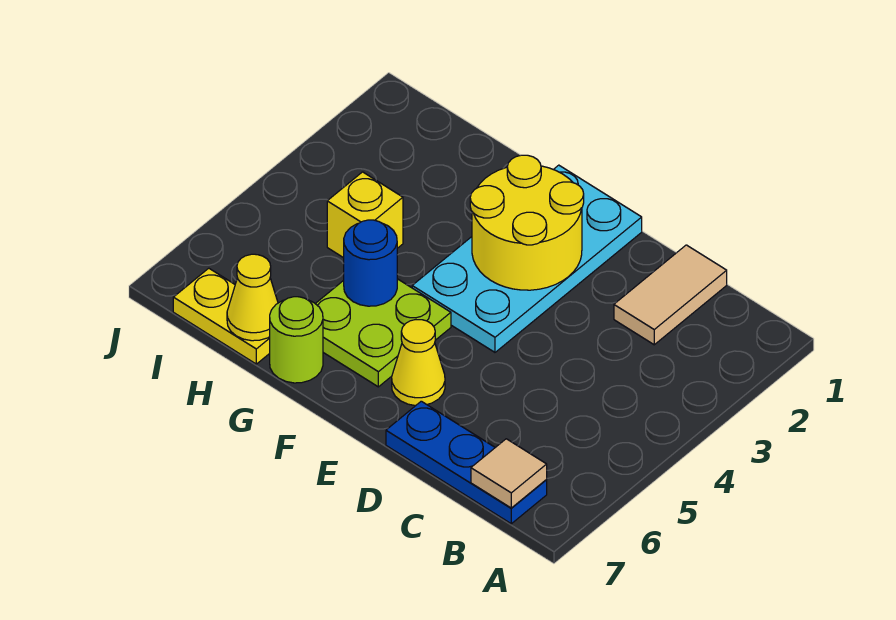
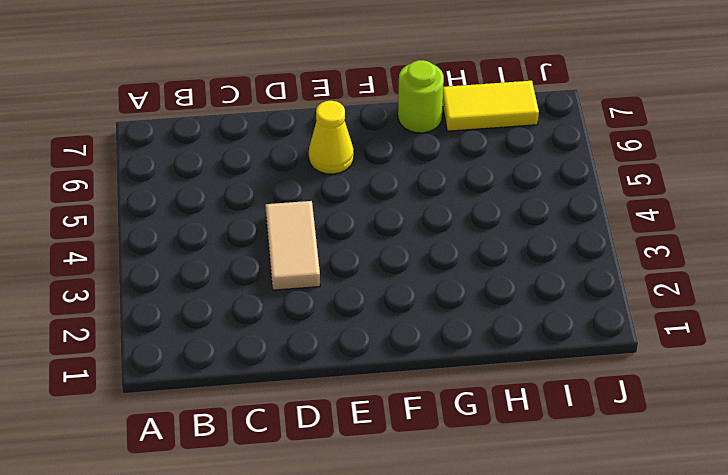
tan tile D3:D4 level 1 -> tan tile C1:C2 level 1
yellow tile H7:I7 level 1 -> yellow plate H7:I7 level 1
none -> blue plate B7:D7 level 1
none -> cyan plate E1:F4 level 1
none -> lime plate F5:G6 level 1

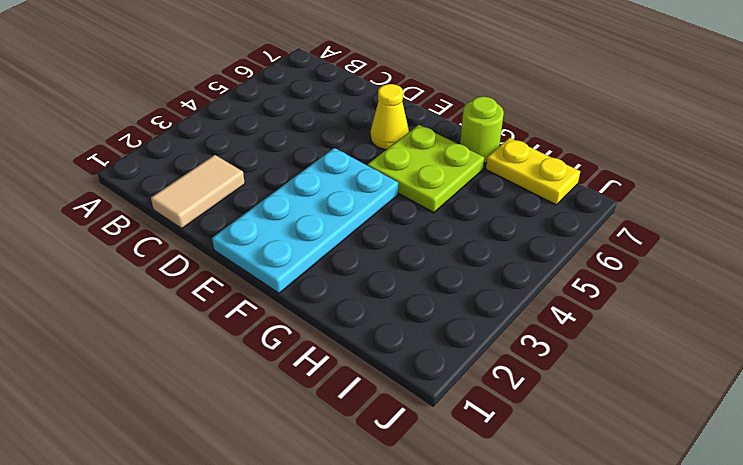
none -> blue plate B7:D7 level 1
none -> yellow brick H4 level 1
none -> tan tile B7 level 2

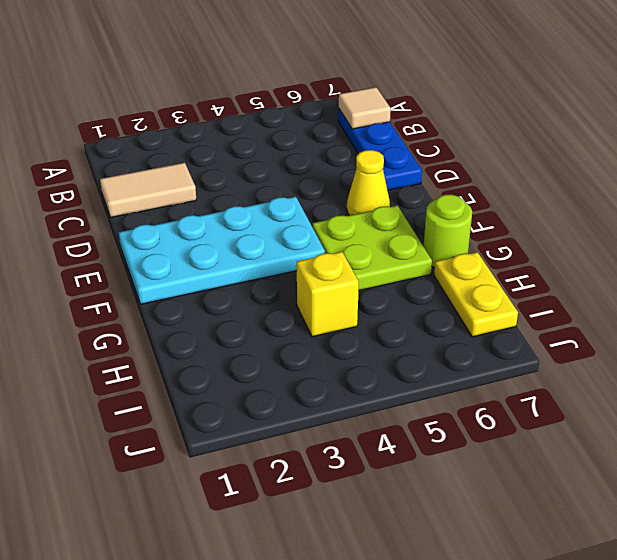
none -> yellow round brick E2:F3 level 2
none -> blue round brick G5 level 2
none -> yellow cone H7 level 2

